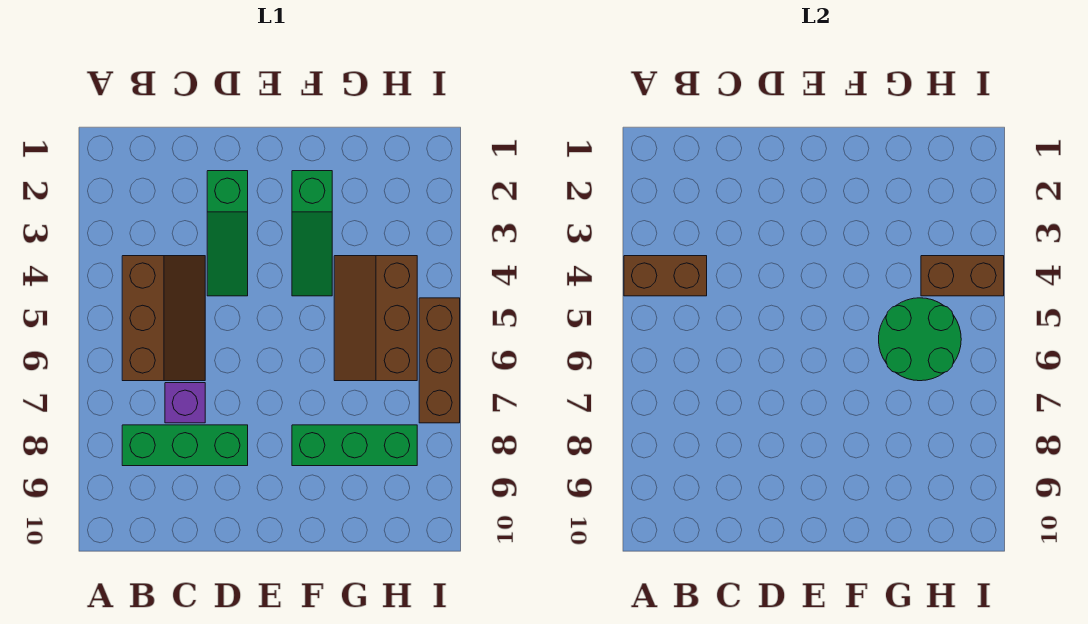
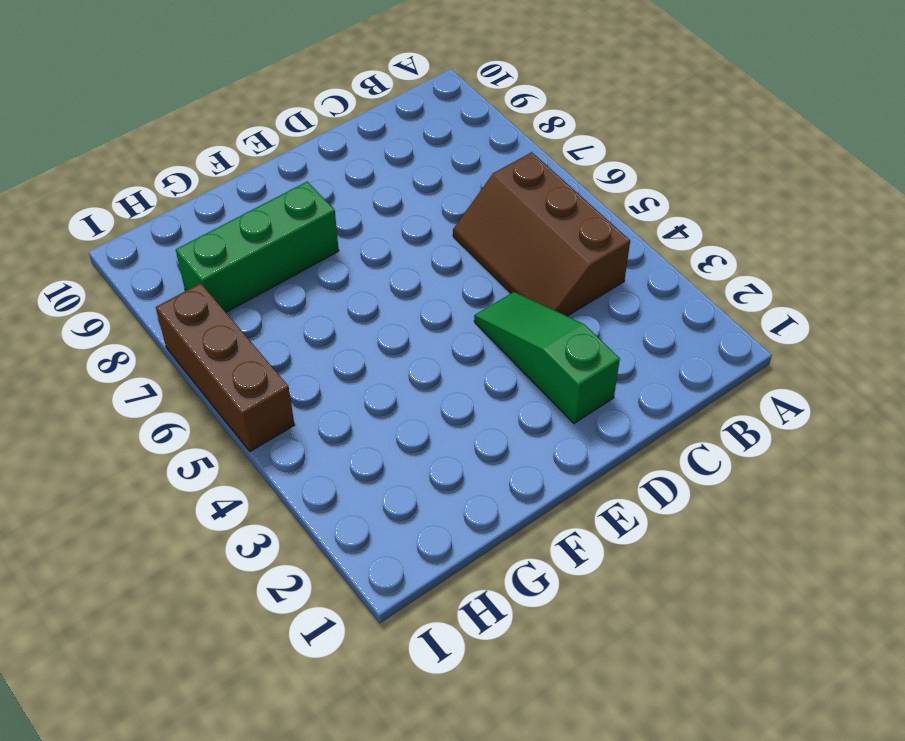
none -> green brick B8:D8 level 1
none -> purple brick C7 level 1

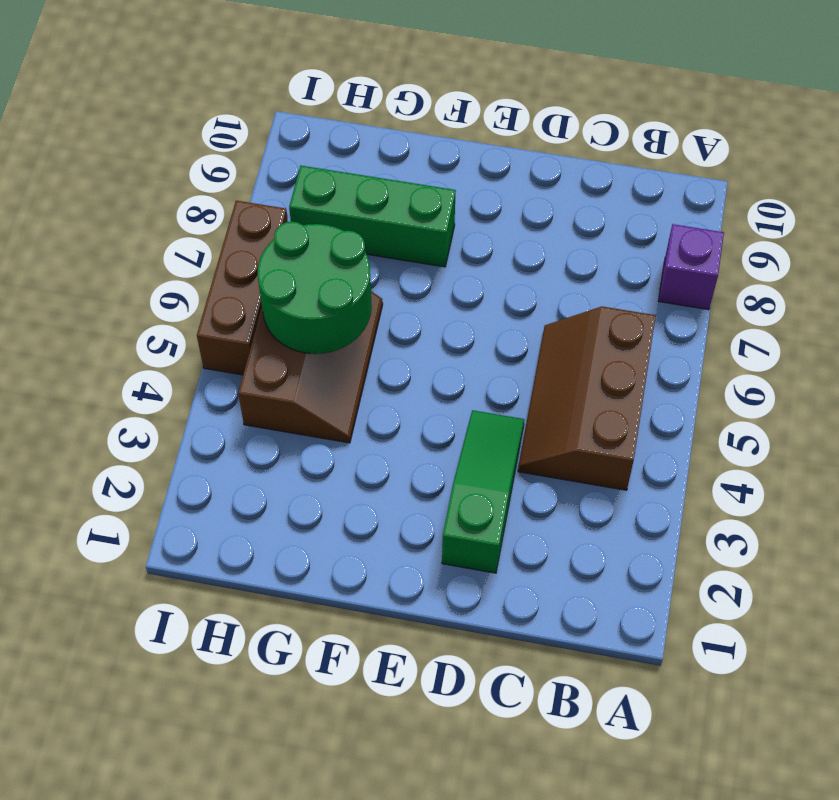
purple brick A8 level 1 -> purple brick C7 level 1
none -> green brick B8:D8 level 1
none -> green slope F2:F4 level 1 top 2

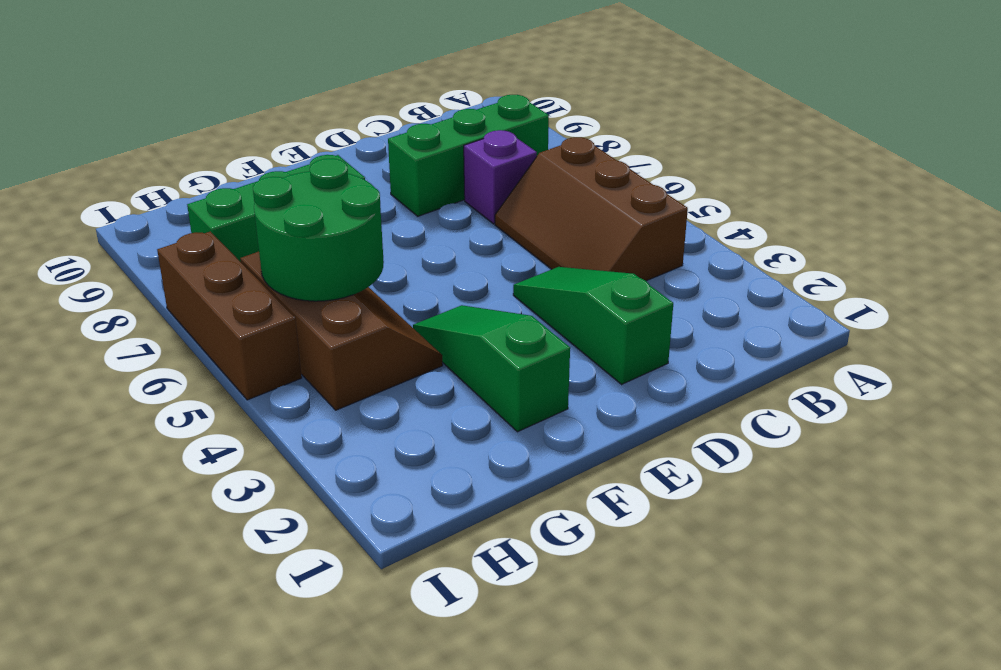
none -> brown brick A4:B4 level 2
none -> brown brick H4:I4 level 2

